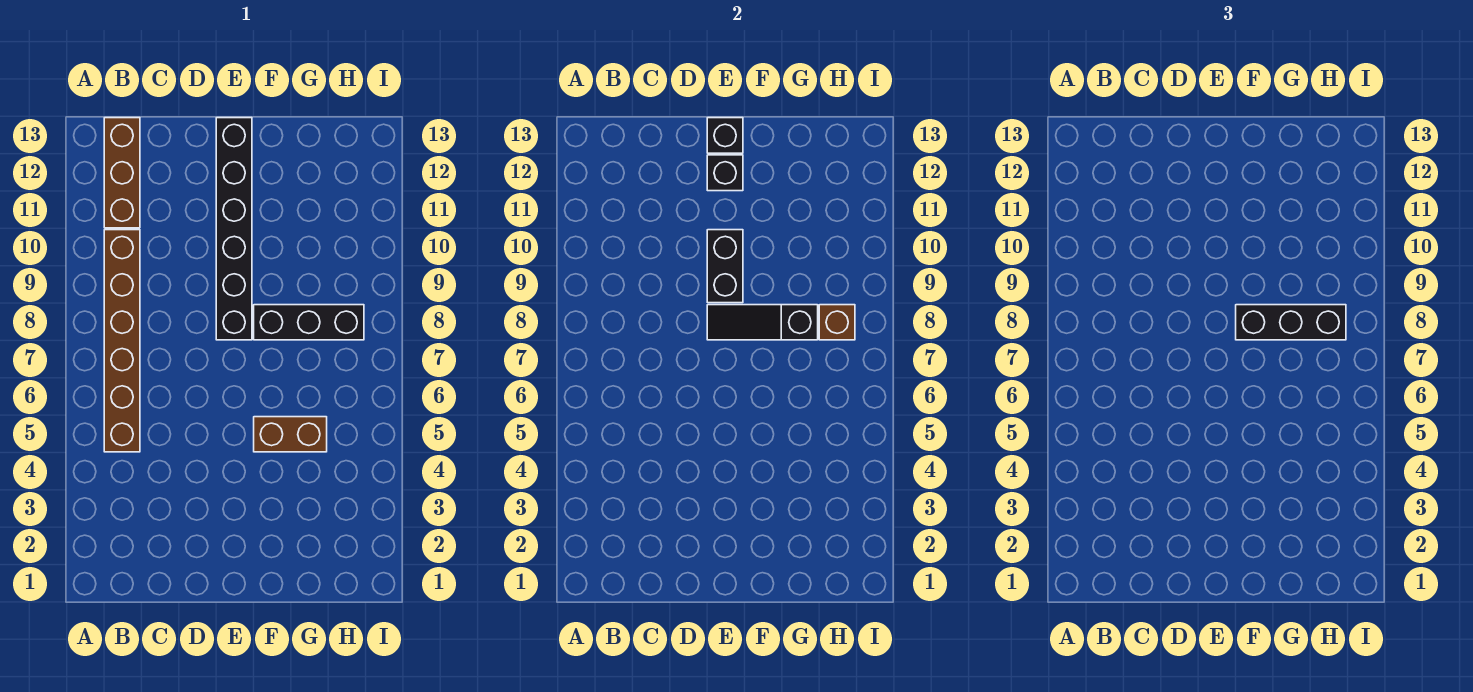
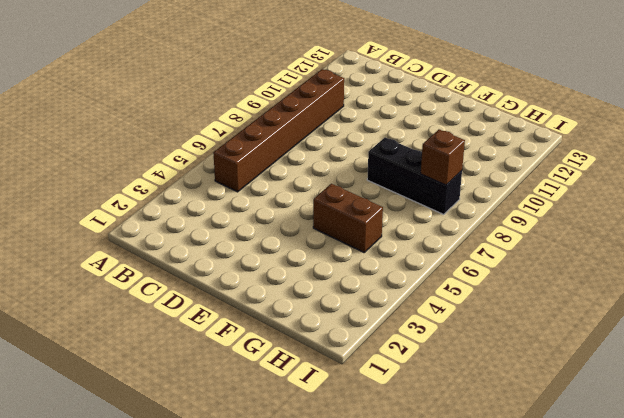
none -> brown brick B11:B13 level 1
none -> black brick E8:E13 level 1

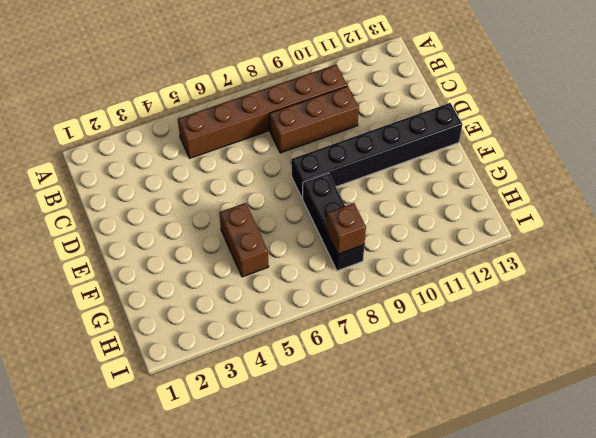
brown brick C8:C10 level 1 -> brown brick B11:B13 level 1
none -> black slope E8:G8 level 2 top G
none -> black brick E9:E10 level 2

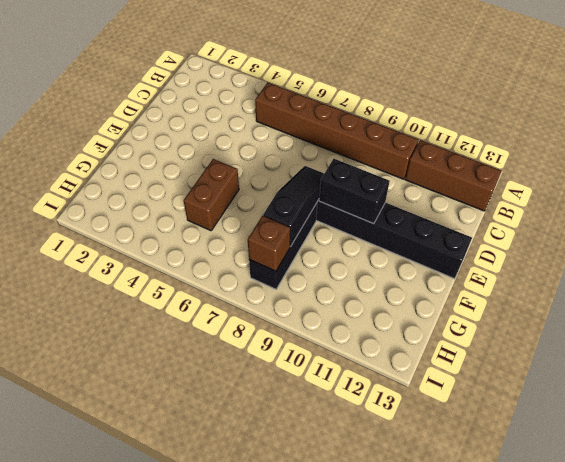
none -> black brick E12 level 2
none -> black brick E13 level 2

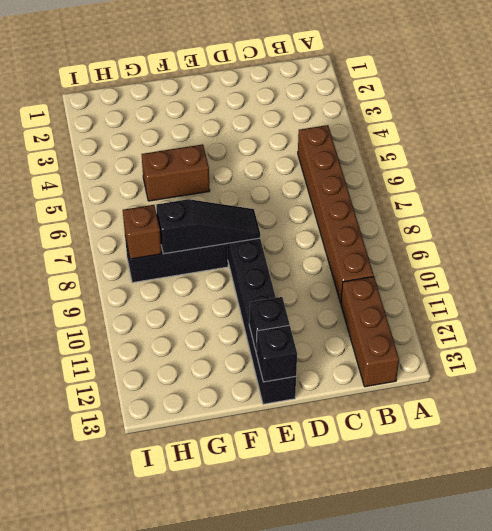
none -> black brick E9:E10 level 2
none -> black brick F8:H8 level 3

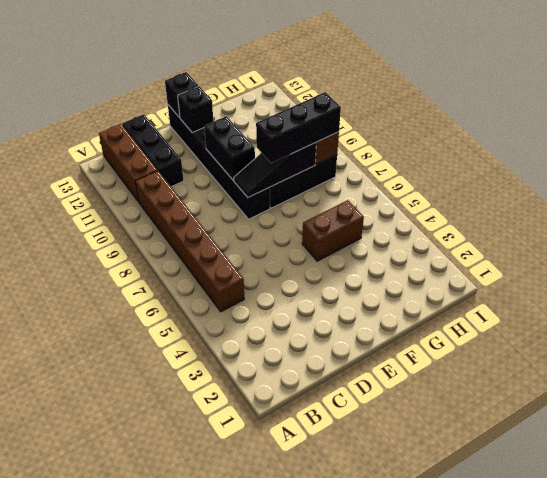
black brick C11:C13 level 1 -> none

